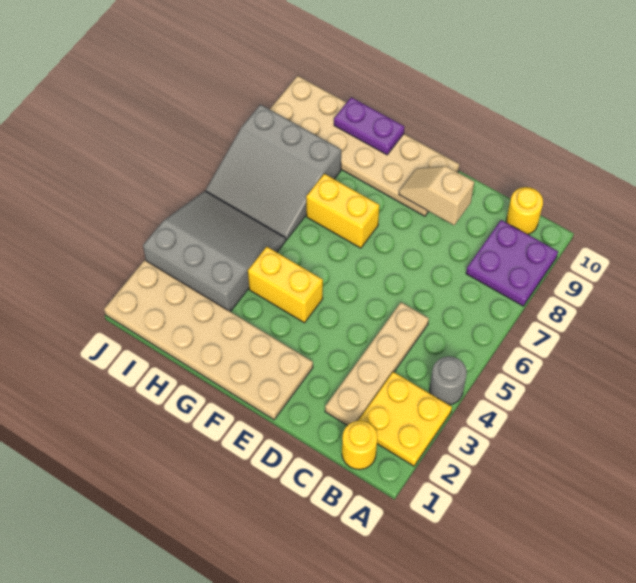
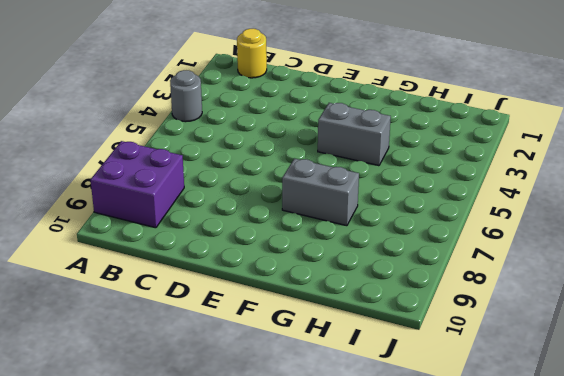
purple brick A8:B9 level 1 -> purple plate A8:B9 level 1
grey brick F4:G4 level 1 -> yellow brick F4:G4 level 1
grey brick F7:G7 level 1 -> yellow brick F7:G7 level 1
none -> yellow plate A2:B3 level 1
none -> yellow round brick B10 level 1
none -> tan plate C2:C5 level 1

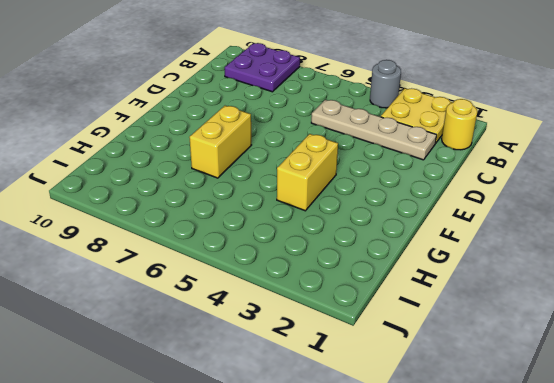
none -> yellow round brick B10 level 1
none -> tan plate E1:J2 level 1
none -> tan plate E9:J10 level 1

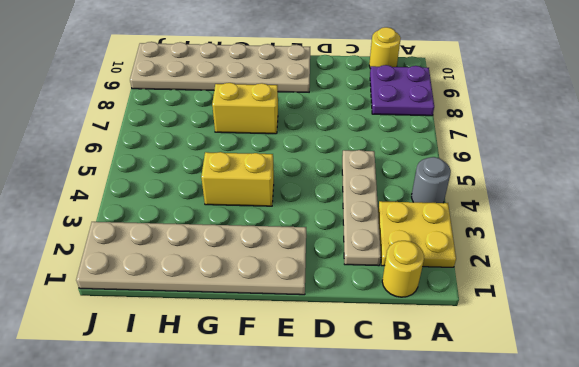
none -> grey slope H3:J5 level 1 top 3
none -> grey slope H6:J8 level 1 top 8
none -> tan slope D9:E9 level 2 top D

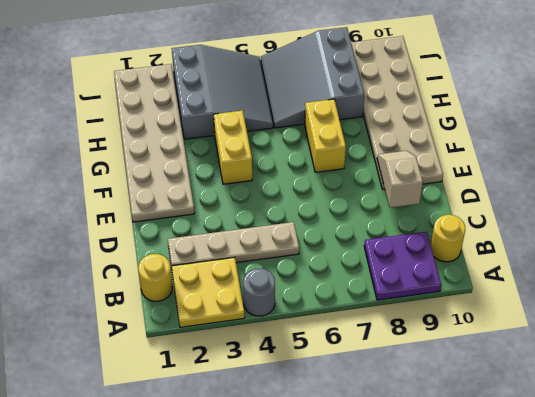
none -> purple plate G10:H10 level 2

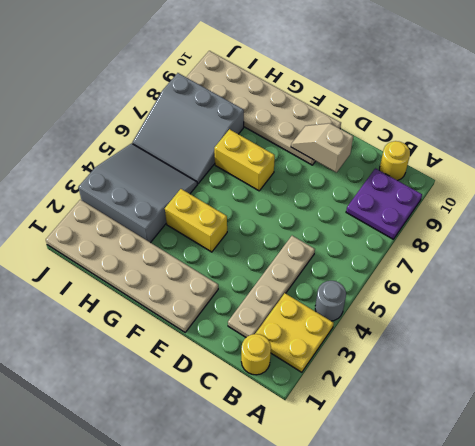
none -> purple plate G10:H10 level 2

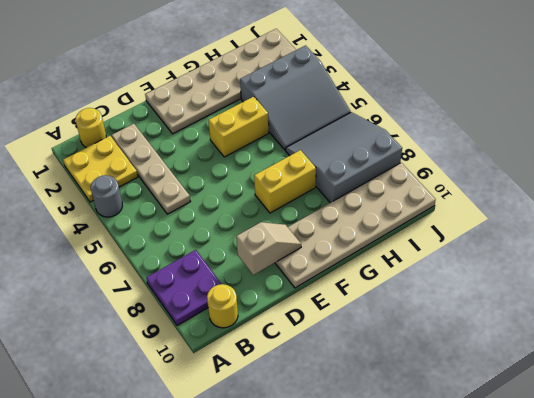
none -> purple plate G10:H10 level 2

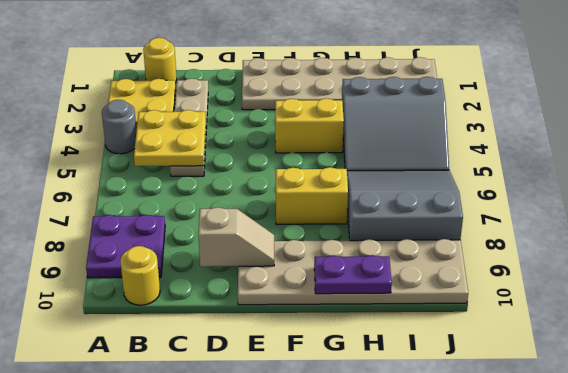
yellow plate B4:C5 level 2 -> none

